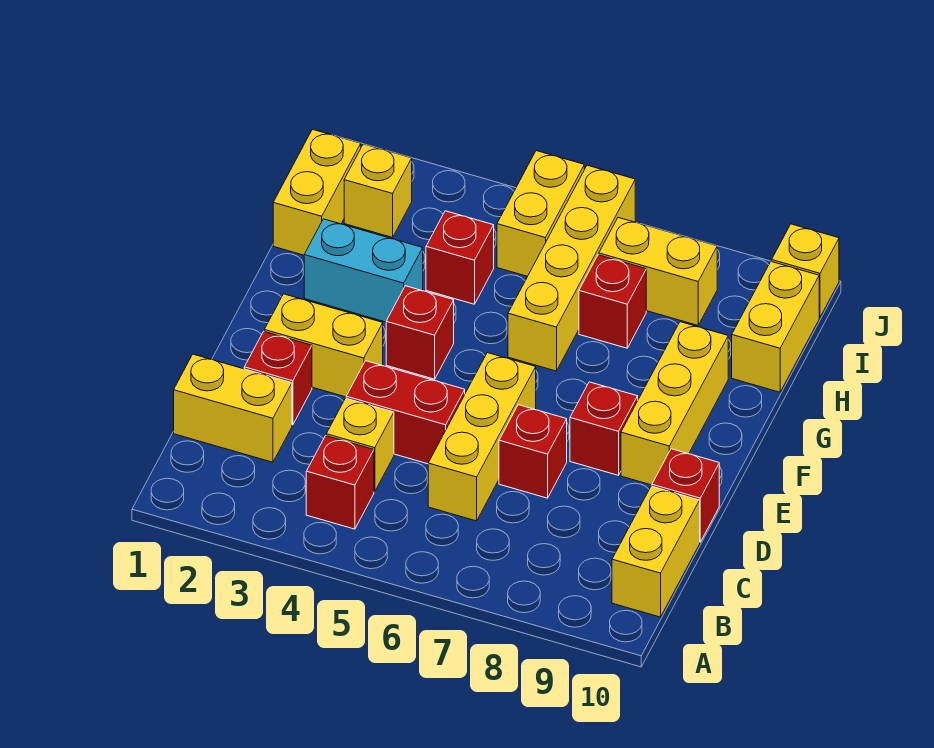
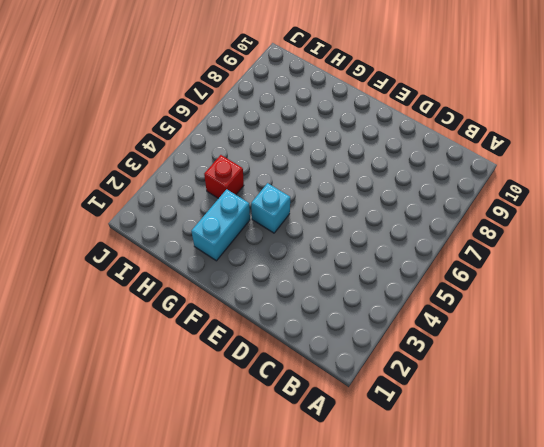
cyan brick F4 level 1 -> red brick F4 level 1
none -> red brick B4 level 1
none -> yellow brick B10:C10 level 1
none -> yellow brick C1:C2 level 1

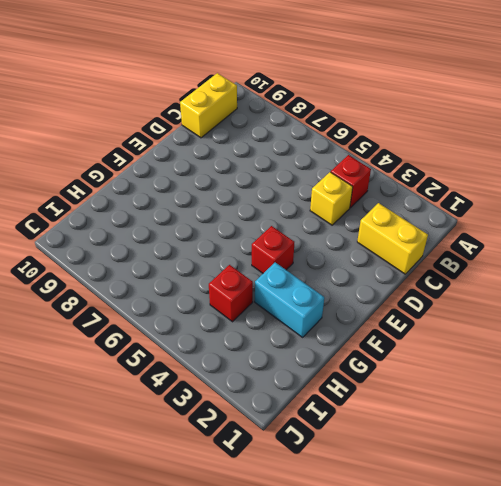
none -> yellow brick C6:E6 level 1
none -> red brick D2 level 1
none -> red brick D4:D5 level 1

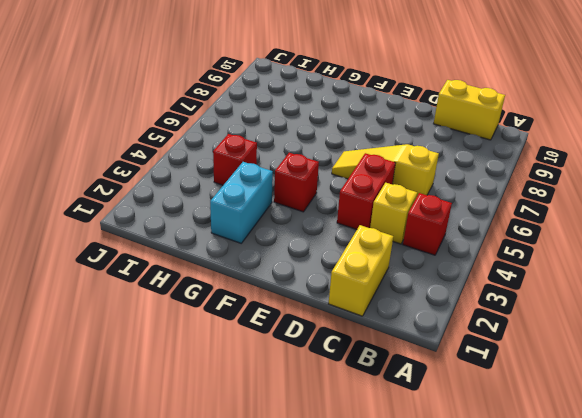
yellow slope C6:E6 level 1 top C -> yellow brick C6:E6 level 1
none -> red brick D2 level 1
none -> red brick D7 level 1
none -> red brick D10 level 1

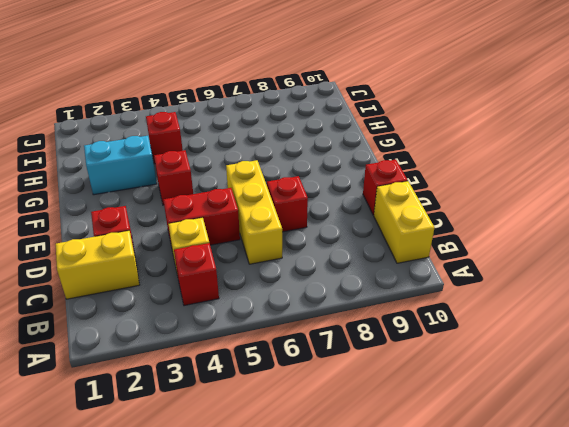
none -> yellow brick E2:E3 level 1
none -> red brick E8 level 1
none -> yellow brick E9:G9 level 1

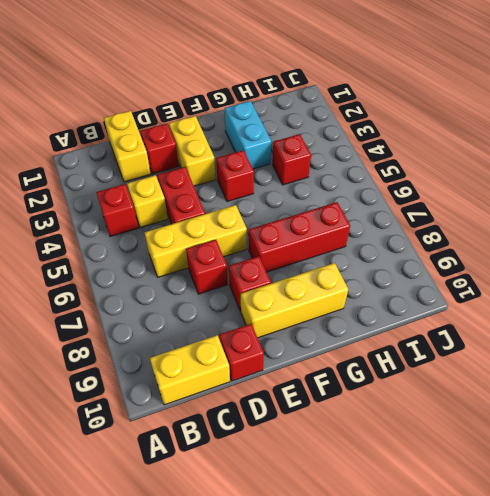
red brick F7:H7 level 1 -> red brick H7 level 1
none -> yellow brick G6:J6 level 1
none -> yellow brick H1:I1 level 1
none -> yellow brick H10:I10 level 1

